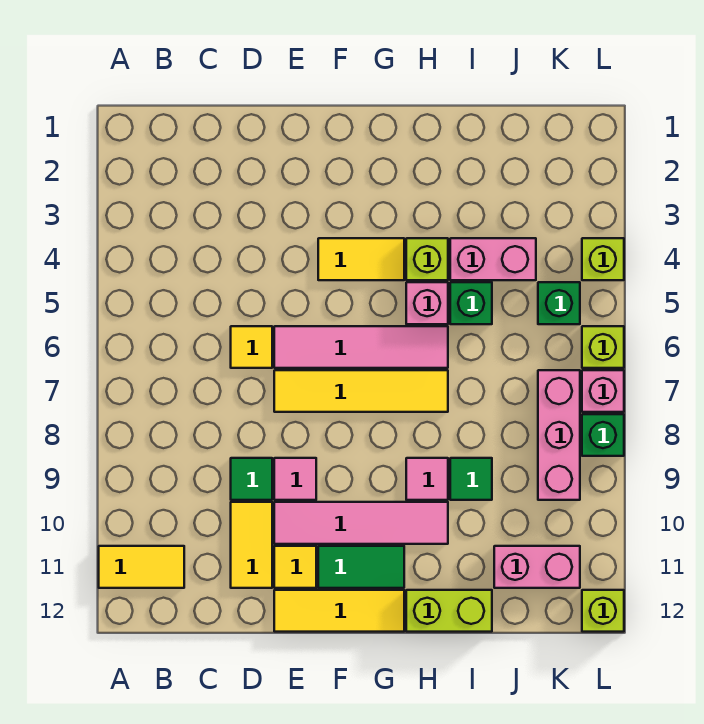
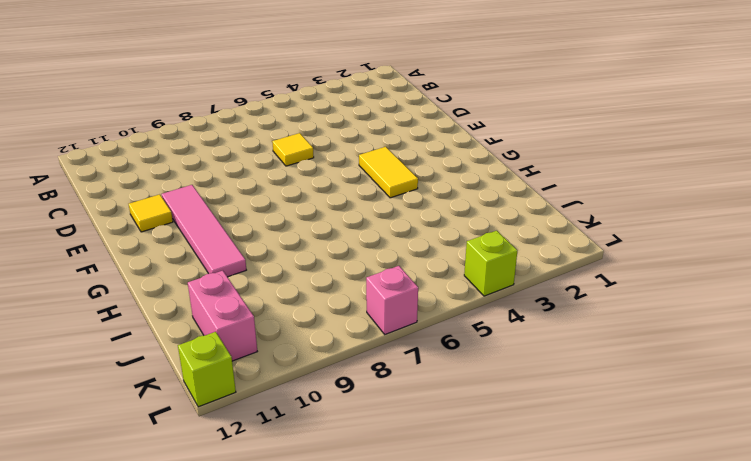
none -> yellow tile A11:B11 level 1
none -> green tile D9 level 1
none -> yellow tile D10:D11 level 1

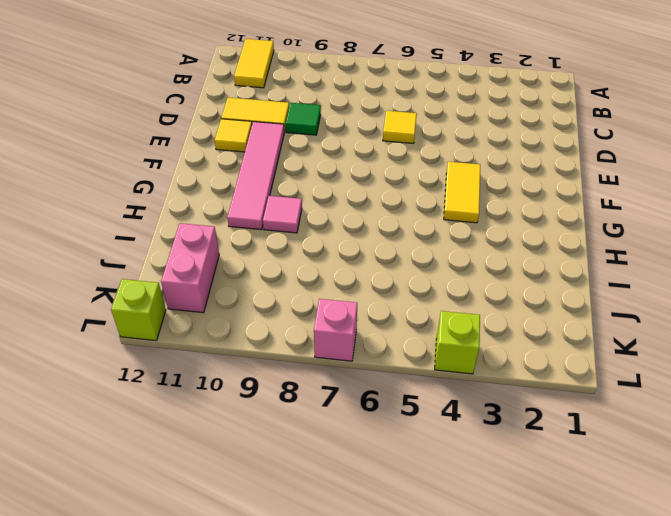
none -> pink tile E6:H6 level 1
none -> yellow tile E7:H7 level 1
none -> pink tile E9 level 1

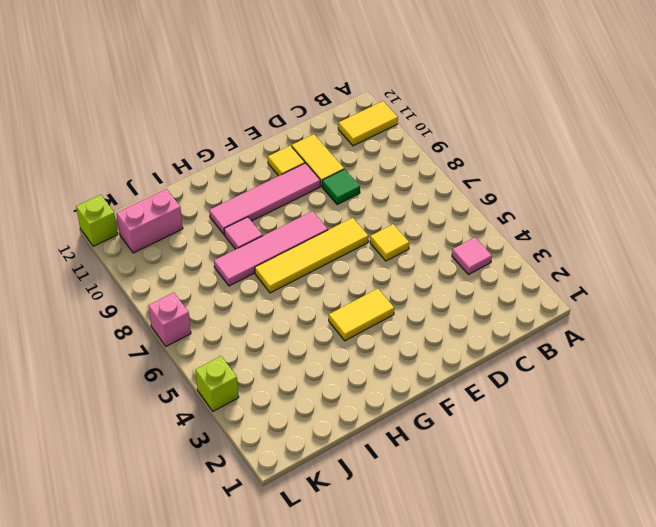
pink tile B4 level 1 -> pink tile E9 level 1
pink tile F8:I8 level 1 -> pink tile E6:H6 level 1
none -> yellow tile E12:G12 level 1
none -> green tile F11:G11 level 1
none -> lime brick H4 level 1

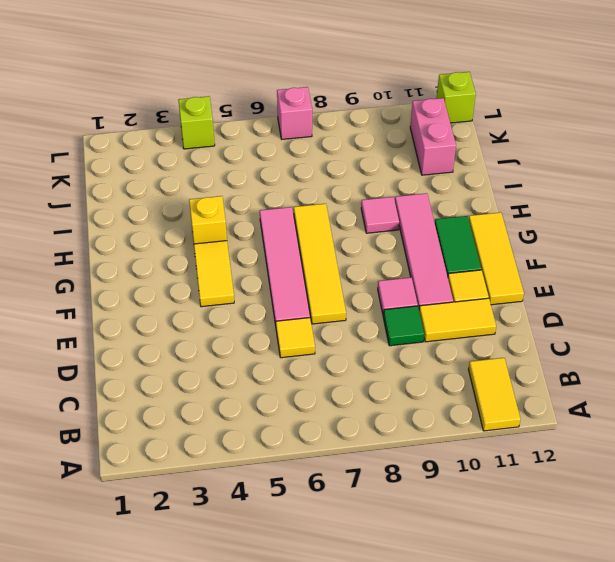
yellow brick H4 level 1 -> lime brick H4 level 1
none -> pink brick H5 level 1
none -> lime brick H12:I12 level 1
none -> pink brick I4:J4 level 1

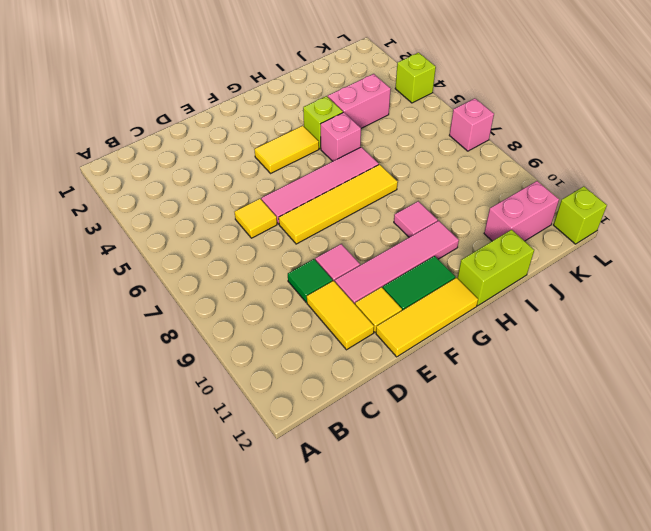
none -> yellow tile A11:B11 level 1
none -> green brick I5 level 1
none -> green tile I9 level 1

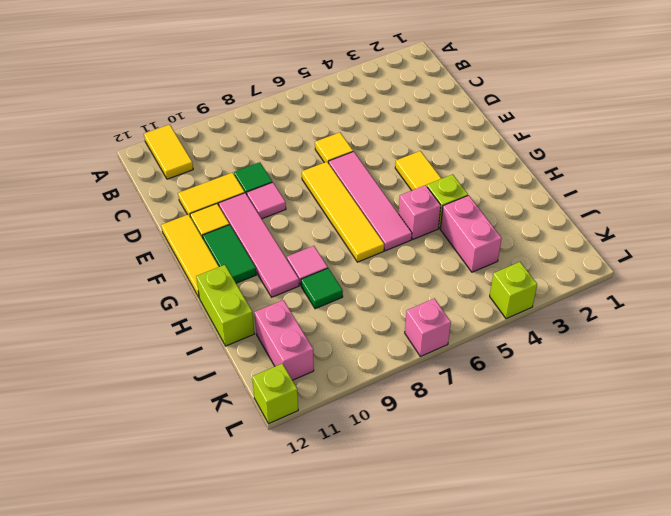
none -> green brick I5 level 1
none -> green brick K5 level 1
none -> pink brick K7:K9 level 1

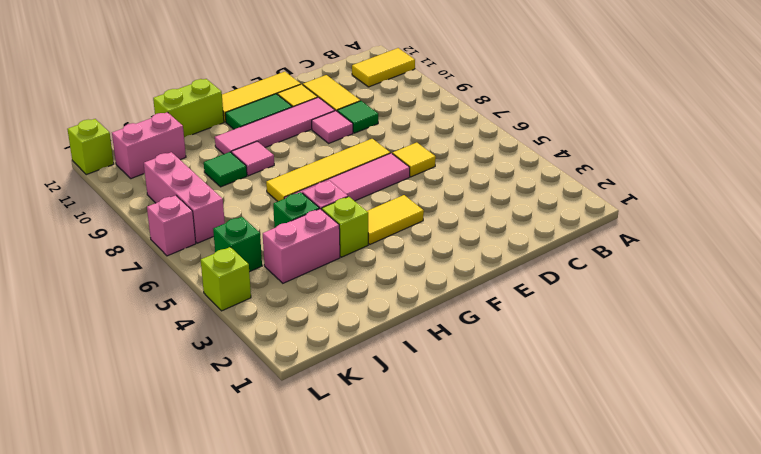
none -> lime brick L6 level 1
none -> green brick L8 level 1

